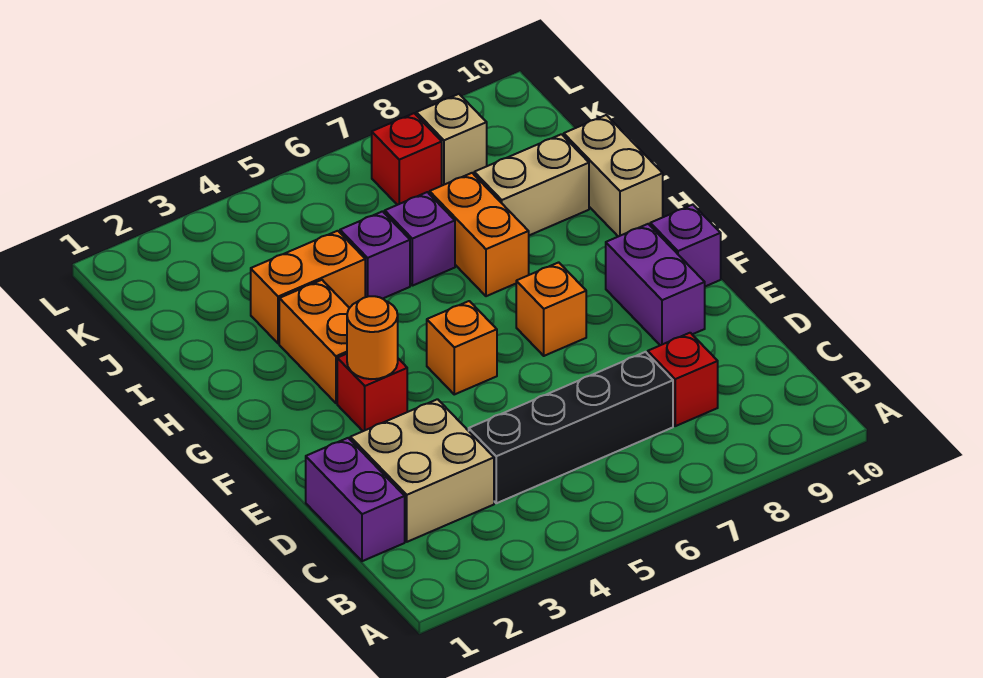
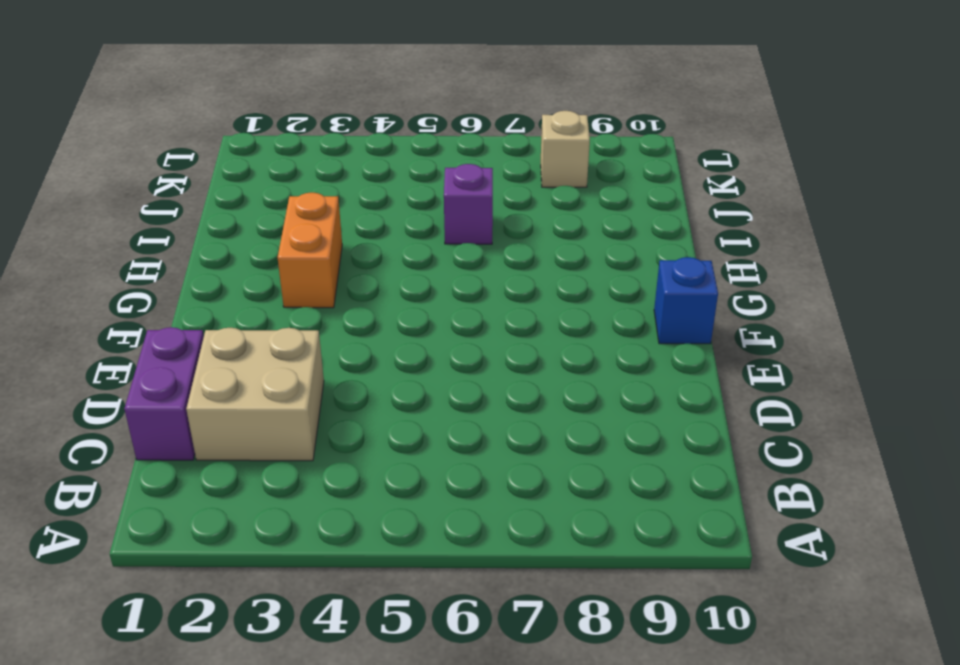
blue brick F10 level 1 -> purple brick F10 level 1
none -> black brick C4:C7 level 1
none -> red brick C8 level 1
none -> purple brick E9:F9 level 1

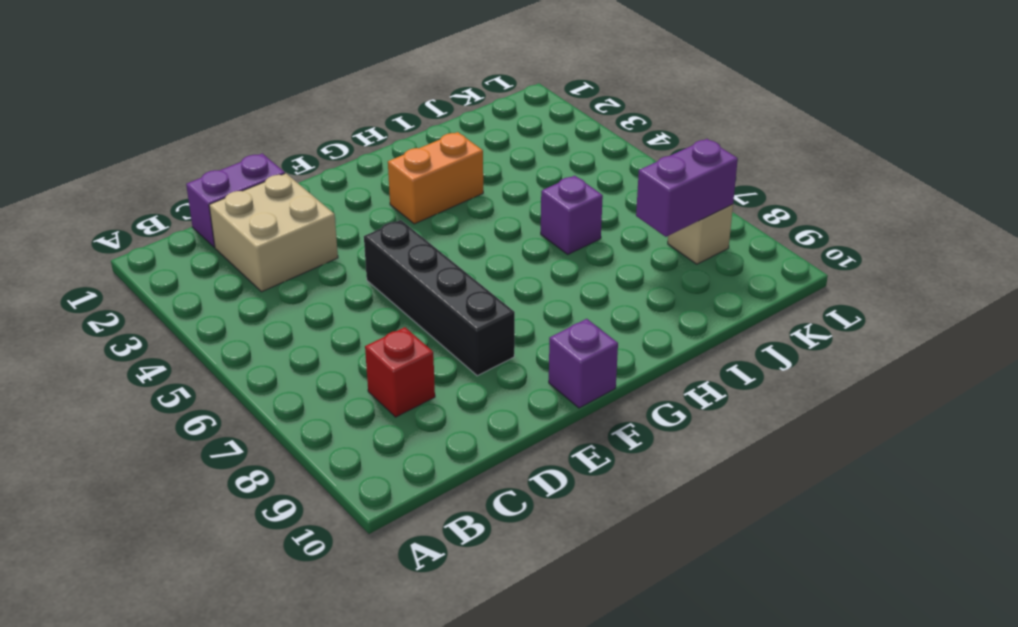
black brick E5:E8 level 1 -> black brick C4:C7 level 1
purple brick J8:K8 level 2 -> purple brick E9:F9 level 1
none -> red brick F3 level 1
none -> orange brick F5 level 1
none -> orange brick F7 level 1

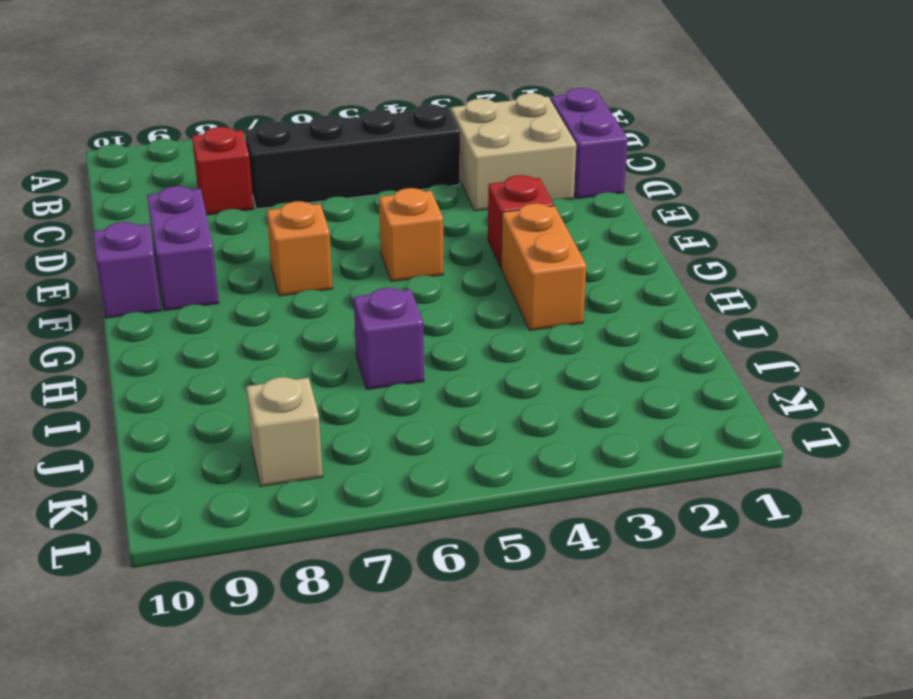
none -> orange brick H7:I7 level 1
none -> tan brick H10:I10 level 1
none -> orange brick I3:I4 level 1

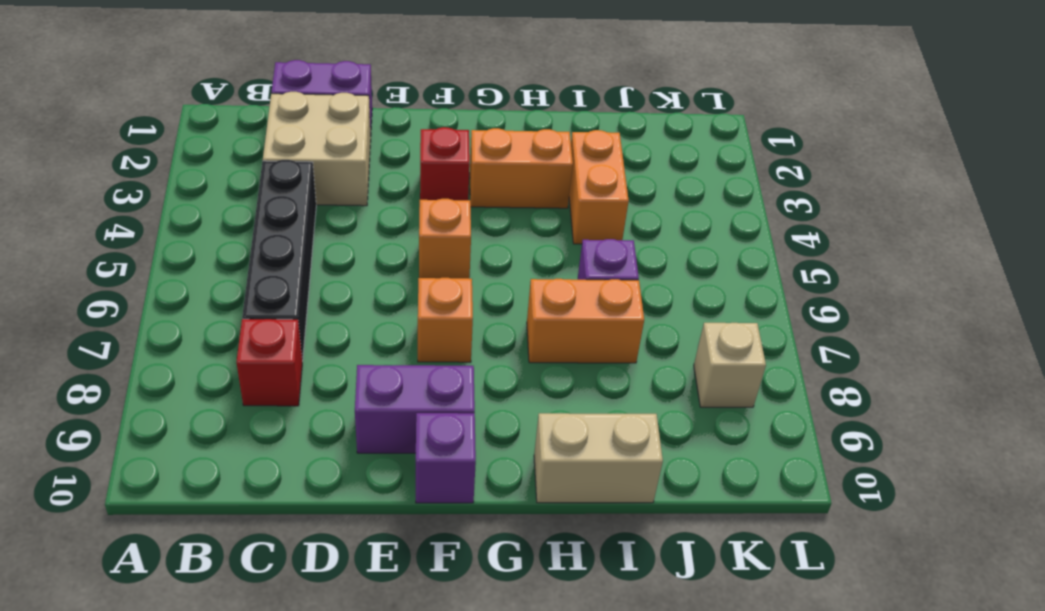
none -> purple brick I5 level 1
none -> tan brick I8:I9 level 1
none -> red brick K7 level 1

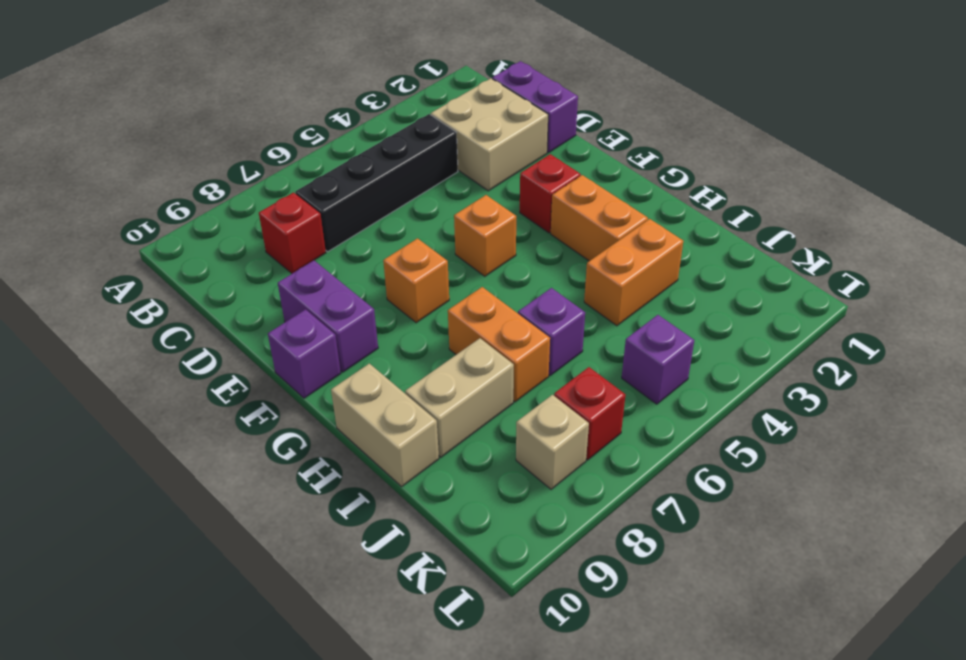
purple brick K5 level 1 -> purple brick I5 level 1
none -> orange round brick F3 level 2

